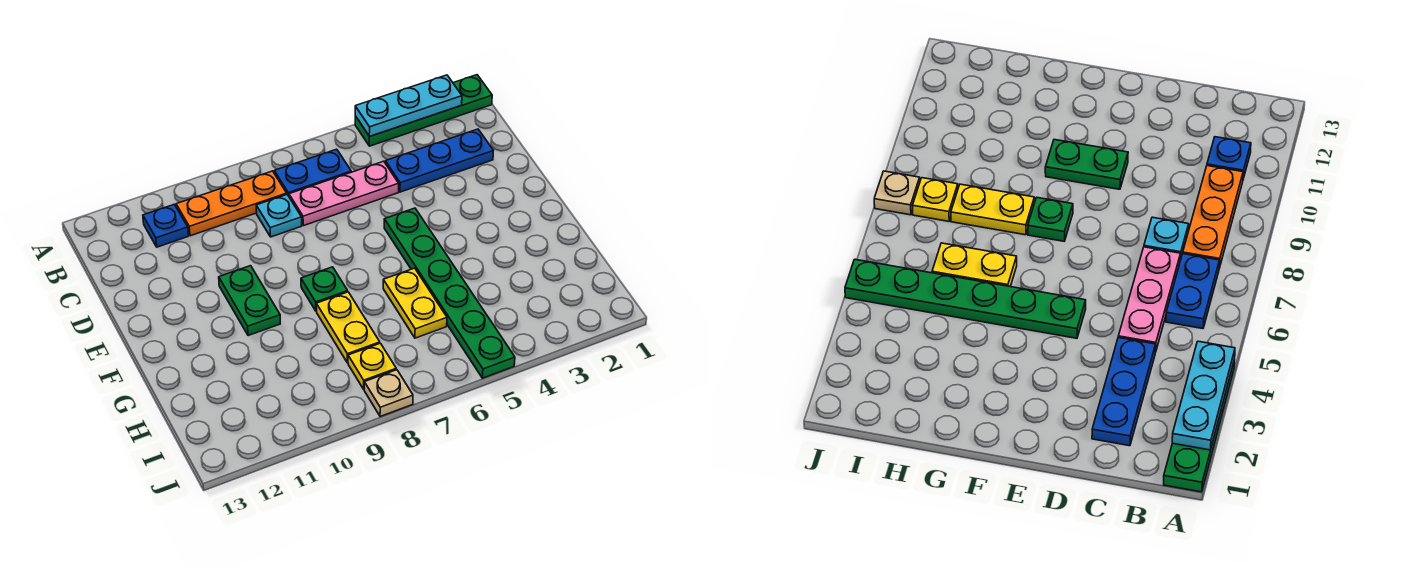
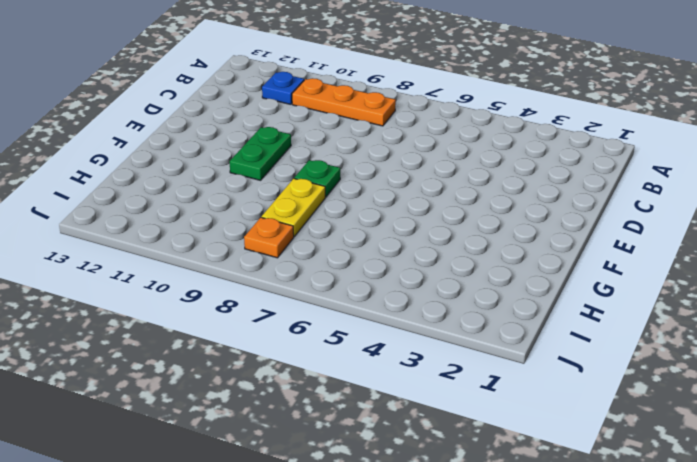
orange plate I8 level 1 -> yellow plate I8 level 1
none -> green plate A1:A4 level 1
none -> blue plate B6:B7 level 1
none -> blue plate C2:C4 level 1

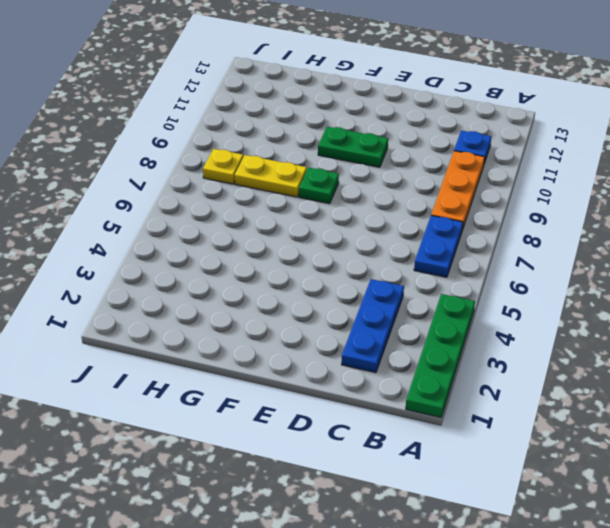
none -> pink plate C5:C7 level 1
none -> cyan plate C8 level 1
none -> green plate E5:J5 level 1

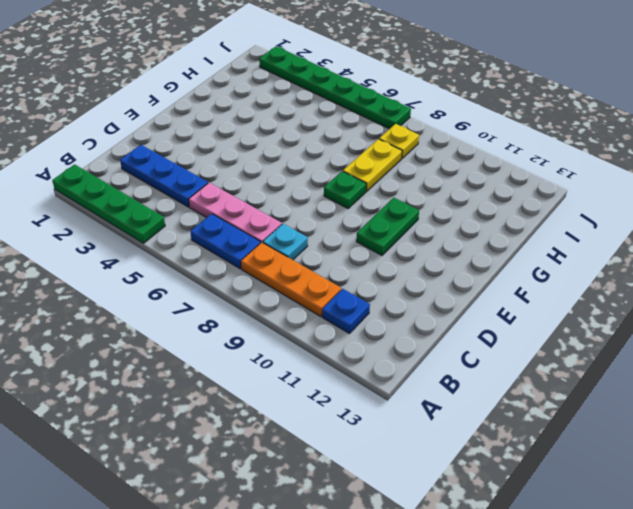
green plate J2:J7 level 1 -> green plate E5:J5 level 1
none -> yellow plate G6:H6 level 1
none -> tan plate J8 level 1
none -> cyan plate A2:A4 level 2

